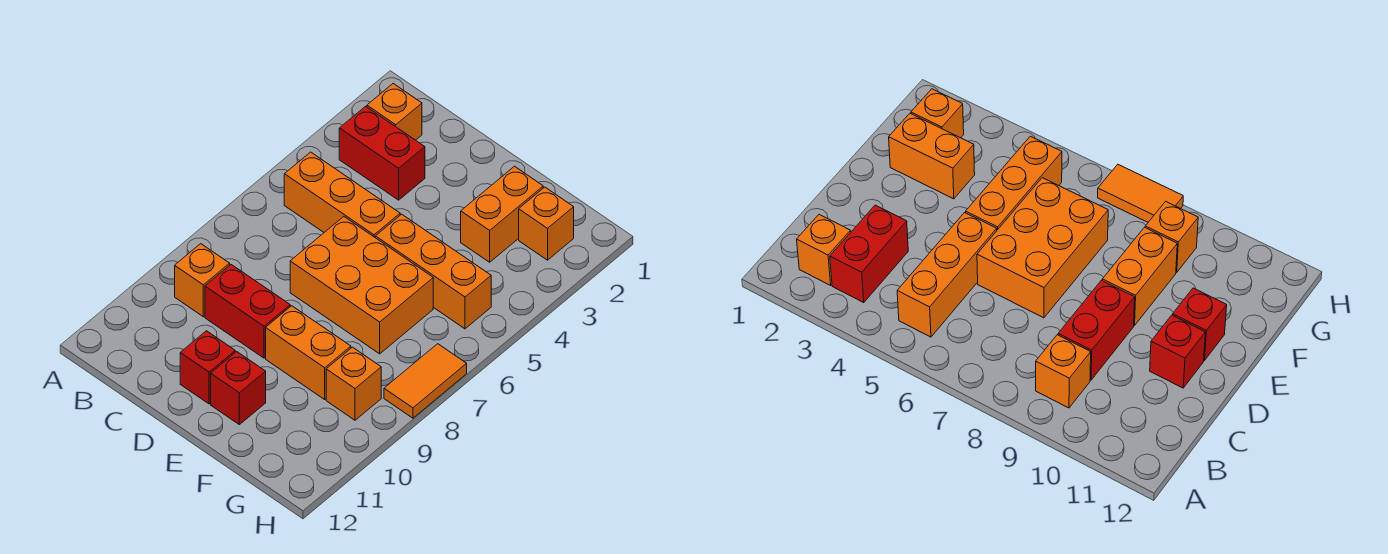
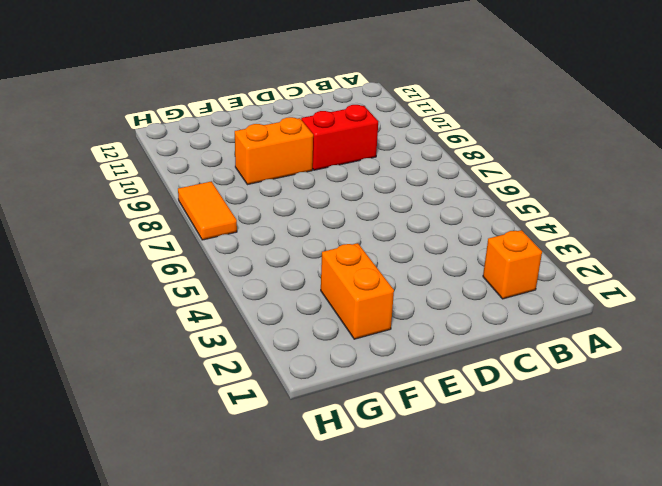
none -> red brick B3:C3 level 1
none -> orange brick B5:D5 level 1
none -> orange brick B9 level 1

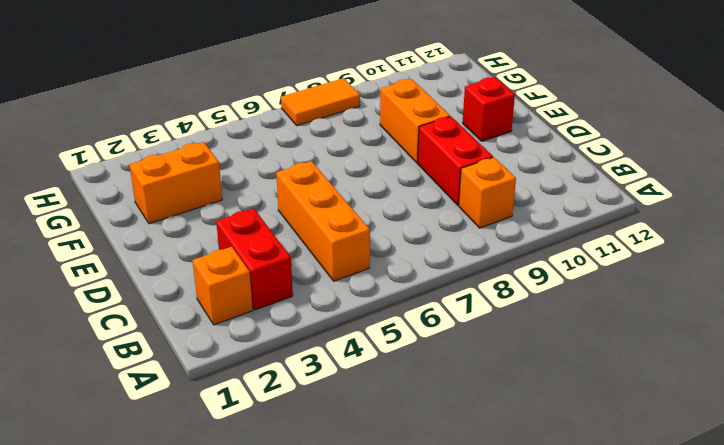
none -> orange brick D6:F7 level 1
none -> red brick D11 level 1
none -> orange brick E5:G5 level 1

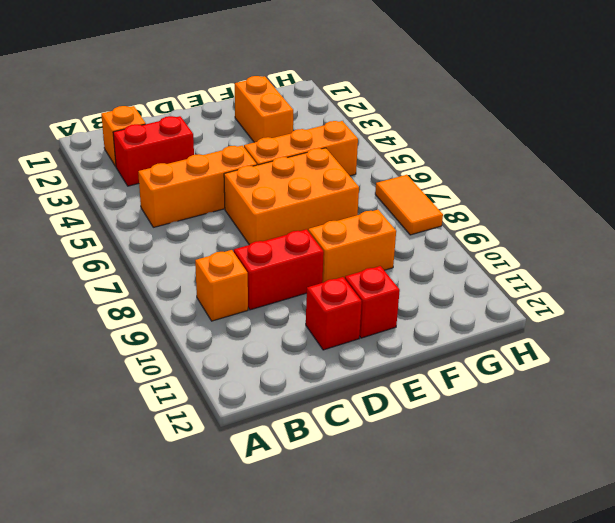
none -> orange brick G2 level 1
none -> orange brick G9 level 1

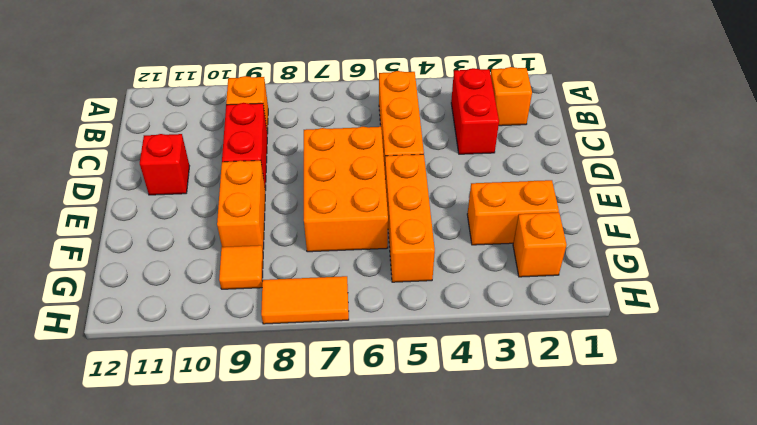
orange tile G9 level 1 -> orange brick G9 level 1
none -> red brick E11 level 1

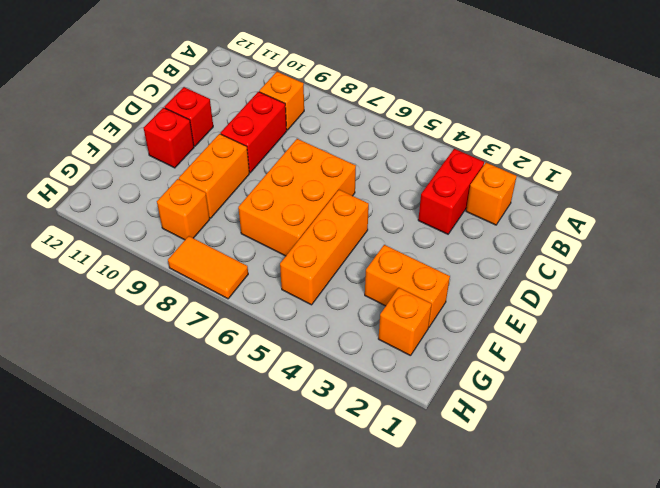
none -> orange brick B5:D5 level 1

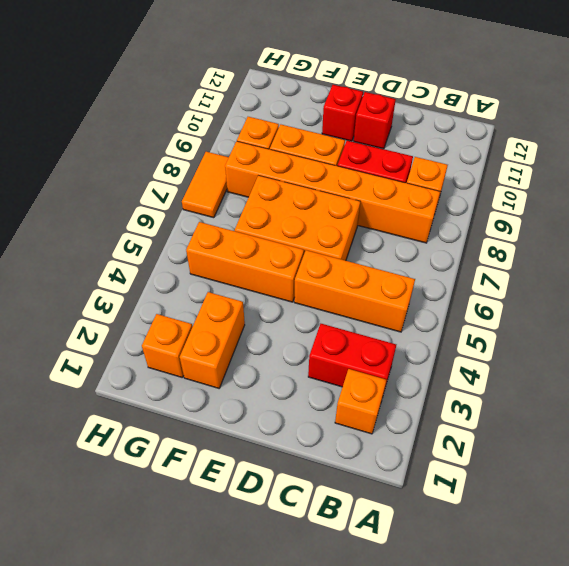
orange brick B8:G8 level 1 -> none

